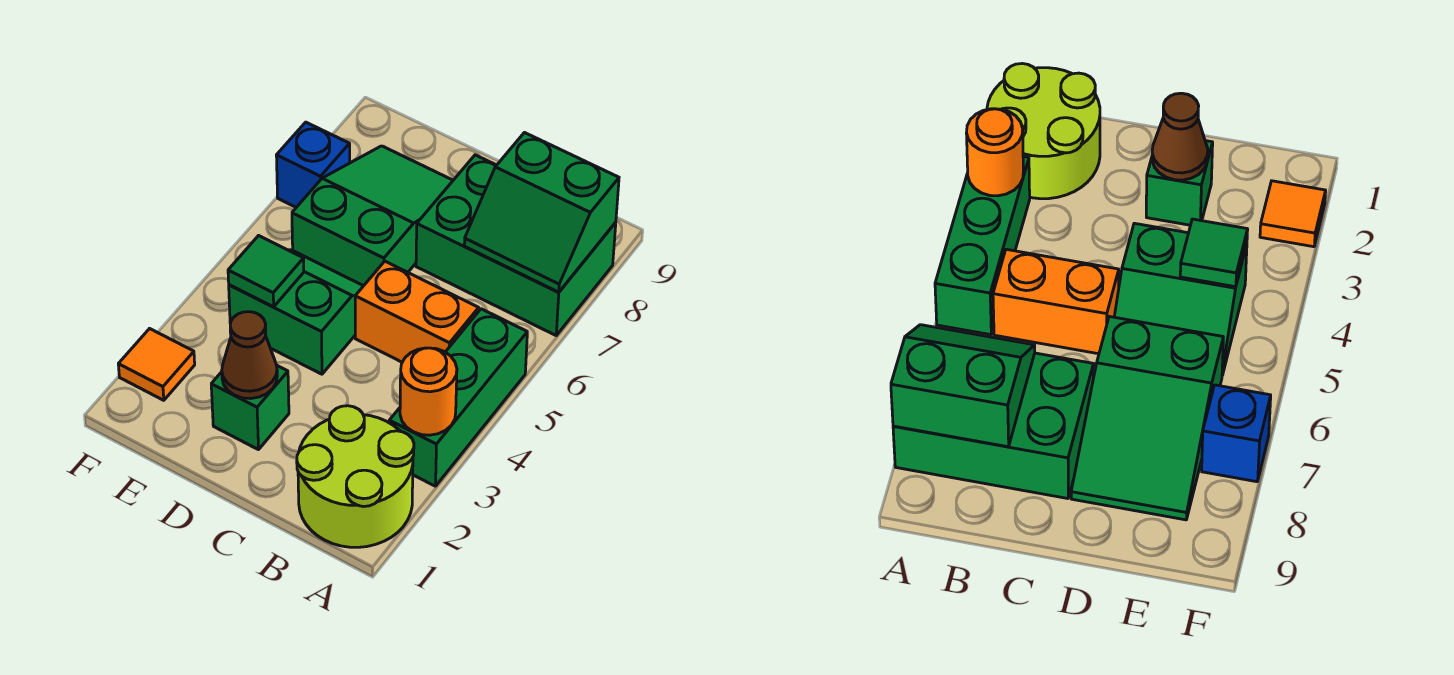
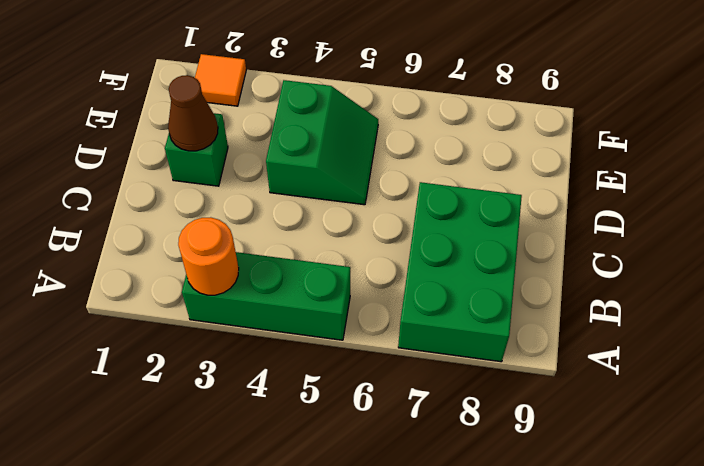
none -> lime round brick A1:B2 level 1
none -> orange brick B5:C5 level 1
none -> green slope D6:E8 level 1 top 6

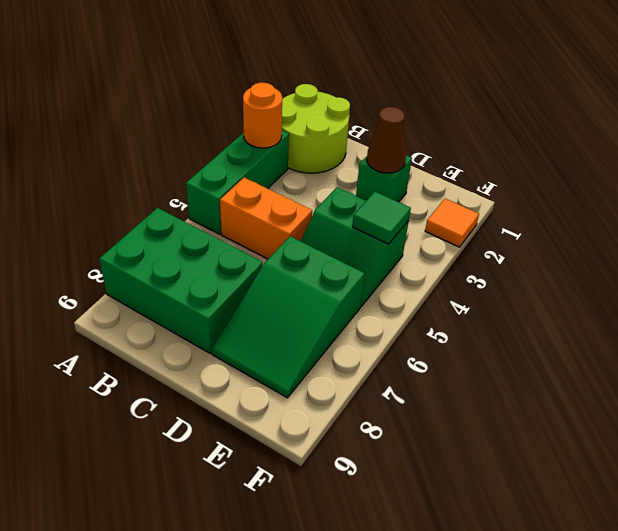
none -> blue brick F7 level 1
none -> green slope A7:B8 level 2 top 8

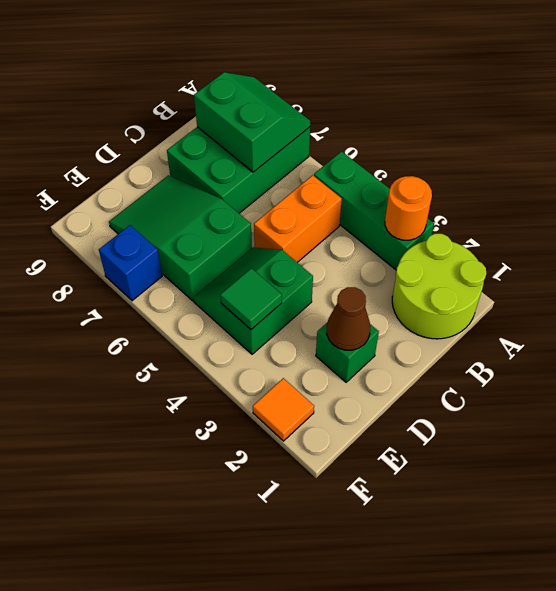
green slope A7:B8 level 2 top B -> green slope A7:B8 level 2 top 8

